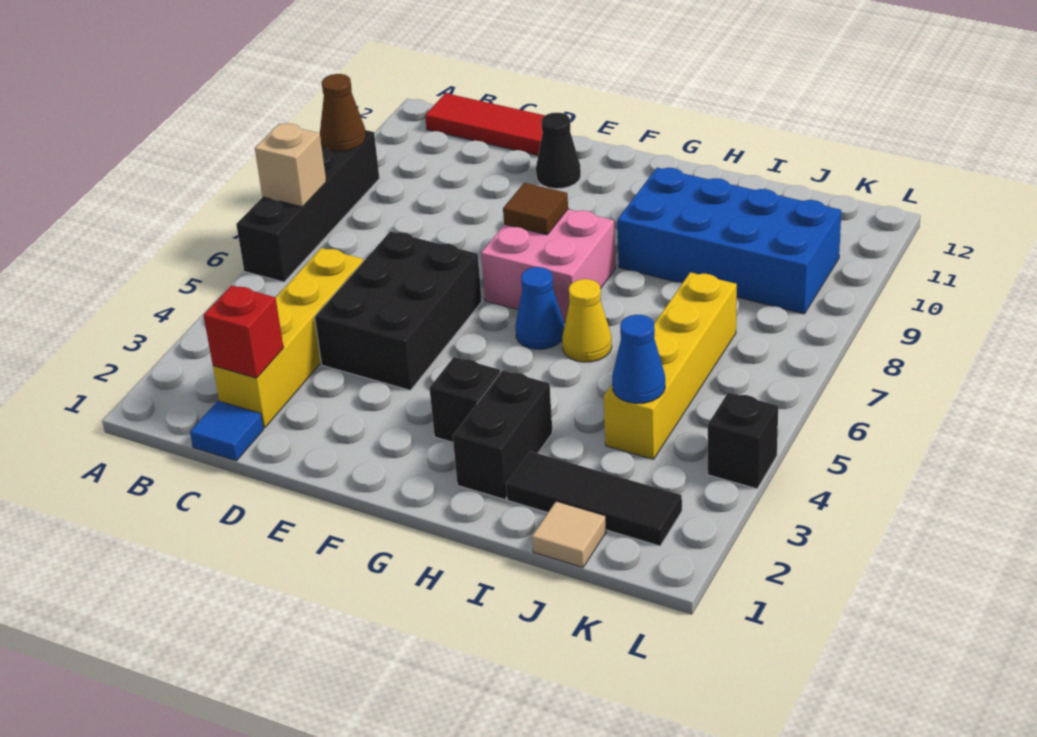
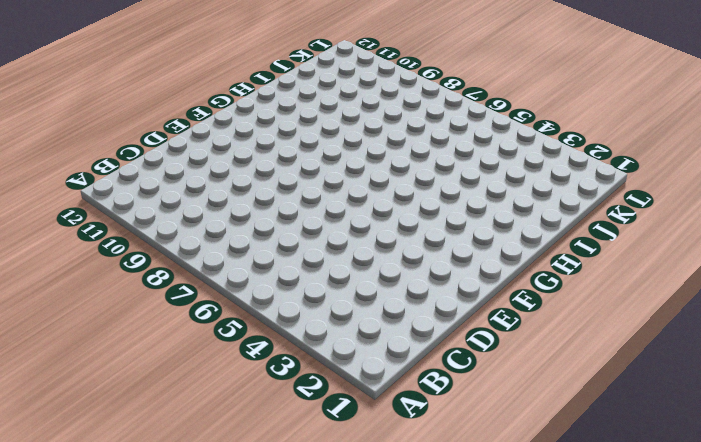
none -> black brick A6:A9 level 1
none -> red tile B12:D12 level 1
none -> blue tile C1 level 1

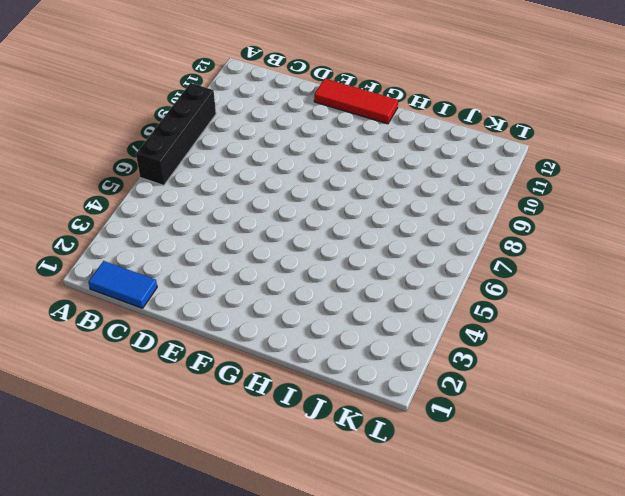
blue tile B1:C1 level 1 -> blue tile C1 level 1
red tile E12:G12 level 1 -> red tile B12:D12 level 1
none -> yellow brick C2:C5 level 1
none -> black brick D4:E6 level 1
none -> black cone E11 level 1

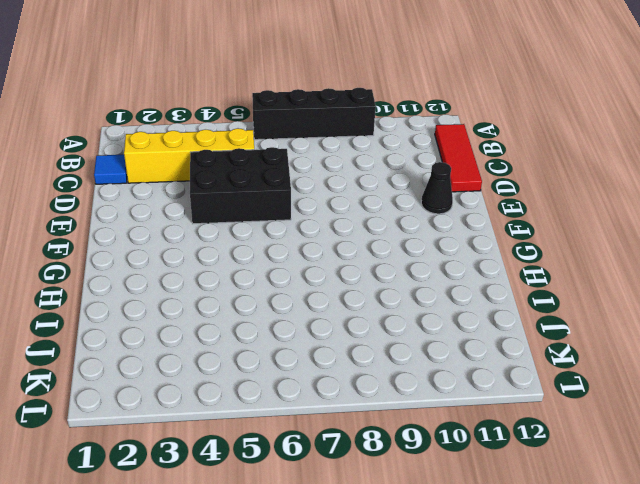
none -> pink brick F7:G8 level 1
none -> black brick G3 level 1
none -> blue cone G6 level 1

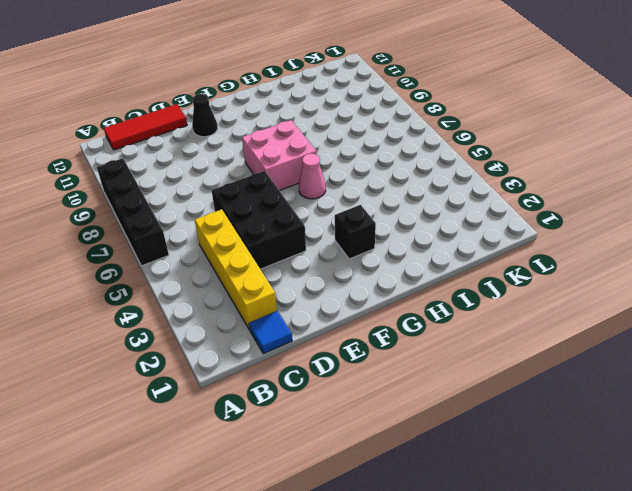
pink cone G6 level 1 -> blue cone G6 level 1
none -> black brick H2:H3 level 1
none -> yellow cone H6 level 1
none -> blue brick H9:K10 level 1

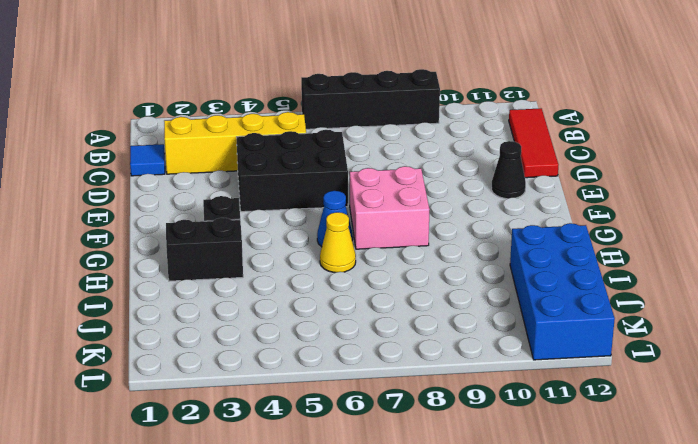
blue brick I11:L12 level 1 -> blue brick H9:K10 level 1
none -> black tile I2:K2 level 1
none -> tan tile J1 level 1
none -> yellow brick J4:J7 level 1

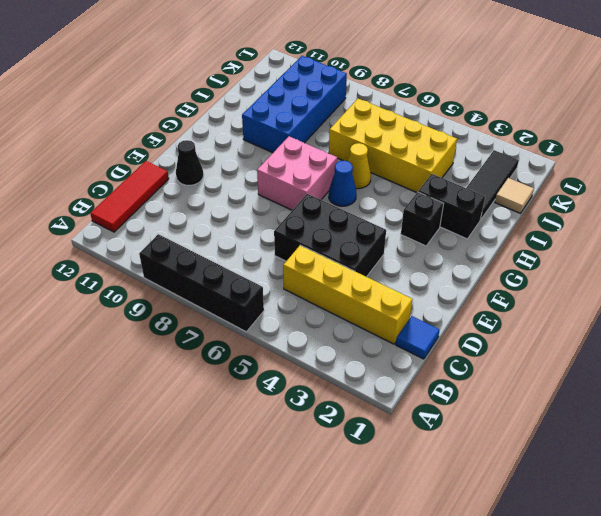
yellow brick I4:J7 level 1 -> yellow brick J4:J7 level 1
none -> black brick L4 level 1
none -> tan brick A7 level 2
none -> brown cone A9 level 2

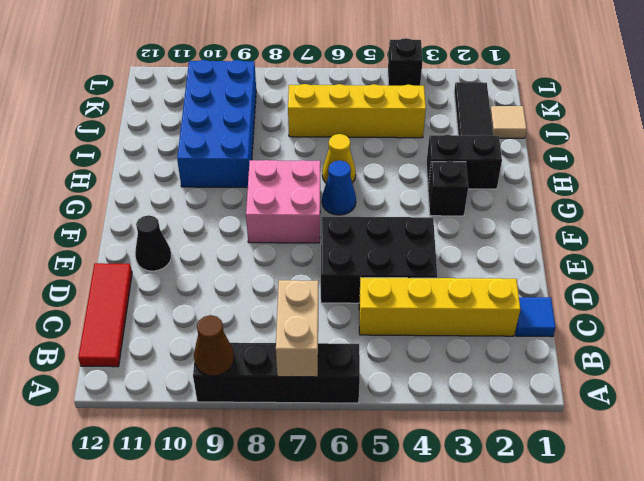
tan brick A7:B7 level 2 -> tan brick A7 level 2
none -> red brick C2 level 2
none -> brown tile F8 level 2
none -> blue cone J4 level 2

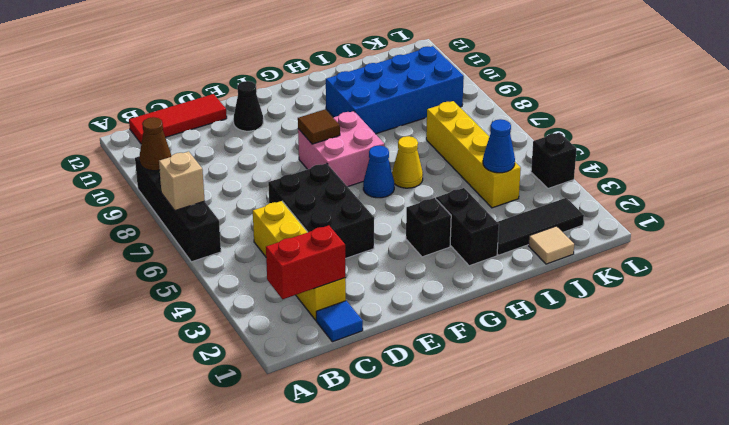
red brick B2:C2 level 2 -> red brick C2 level 2

